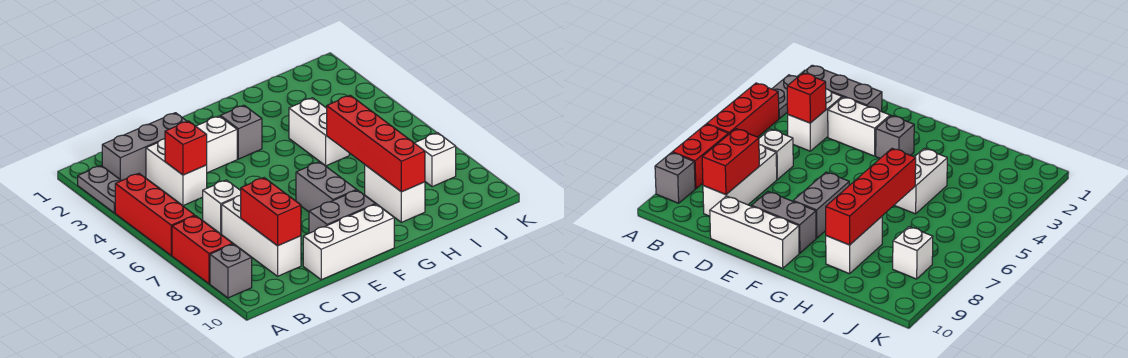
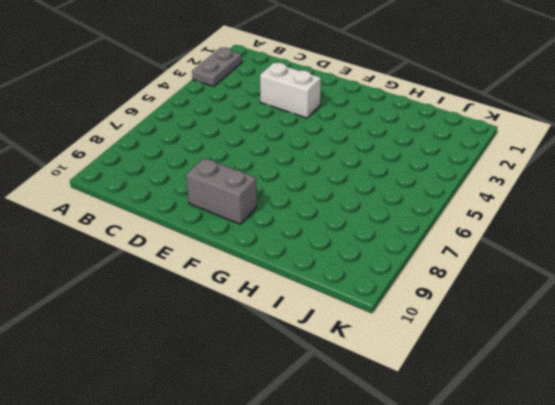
none -> red brick A4:A6 level 1
none -> red brick A7:A8 level 1
none -> grey brick A9 level 1

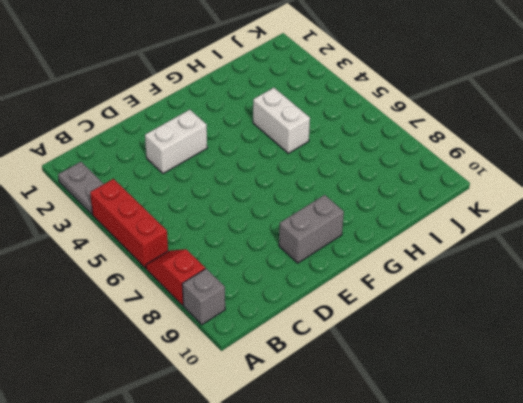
red slope A7:A8 level 1 top 8 -> red brick A7:A8 level 1
none -> grey brick B2:D2 level 1
none -> white brick C3:C4 level 1
none -> white brick C6 level 1

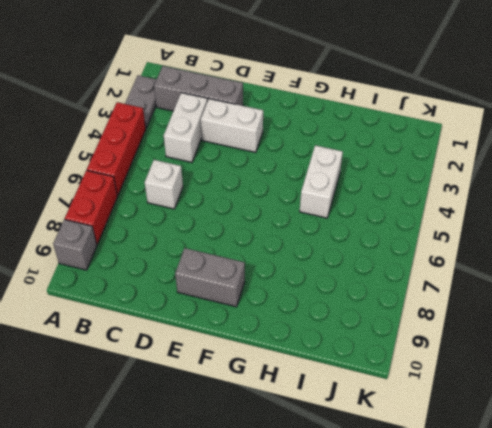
none -> white brick C7:C9 level 1
none -> white brick D10:F10 level 1
none -> grey brick F3 level 1

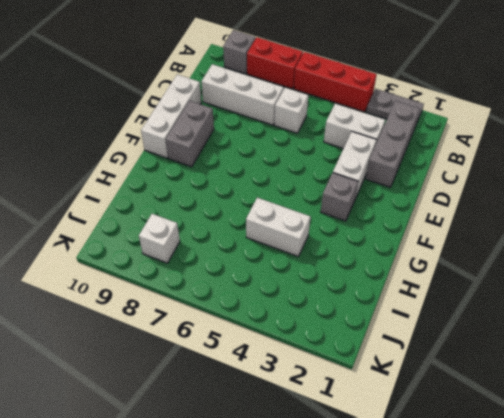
none -> grey brick F7:F8 level 1
none -> white brick H8:H9 level 1
none -> red brick C4 level 2

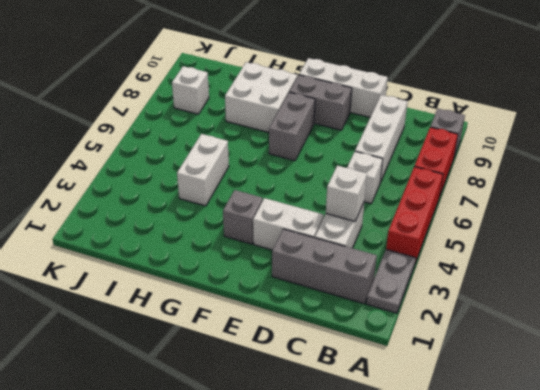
white brick C4 level 2 -> red brick C4 level 2
white brick G8:H9 level 1 -> white brick H8:H9 level 1
none -> red brick C8:C9 level 2
none -> red brick H6:H9 level 2

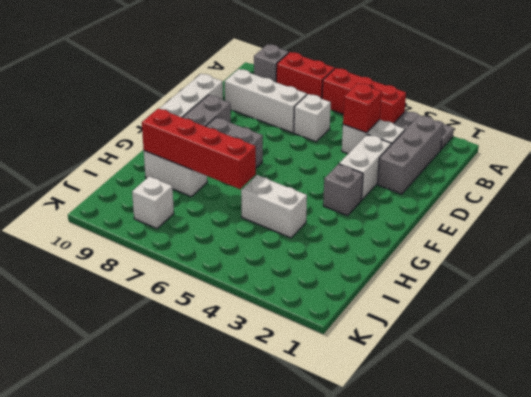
none -> red brick C8:C9 level 2

